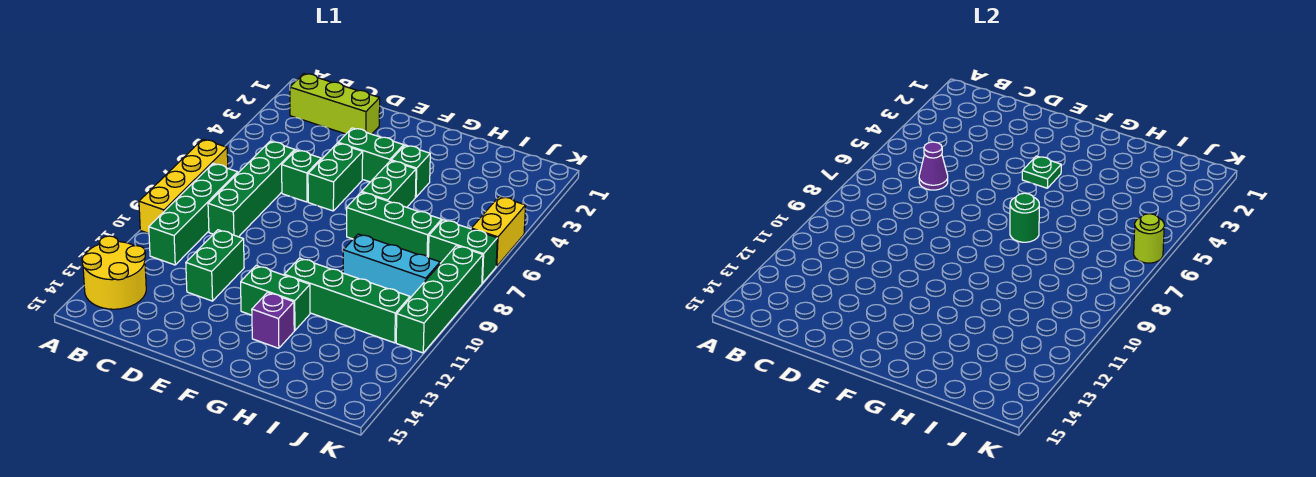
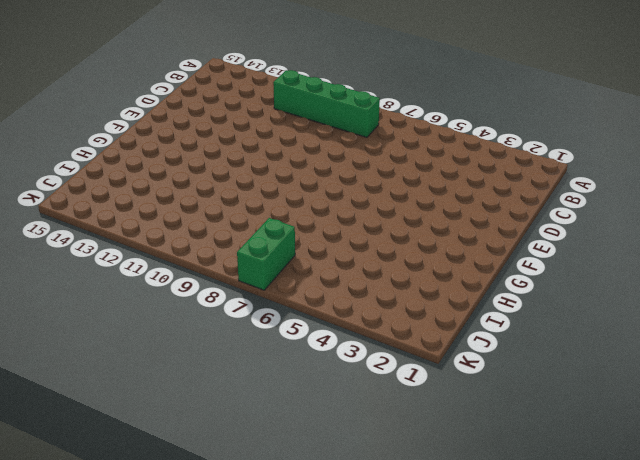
none -> yellow brick A7:A10 level 1
none -> yellow round brick A13:B14 level 1
none -> lime brick B2:D2 level 1

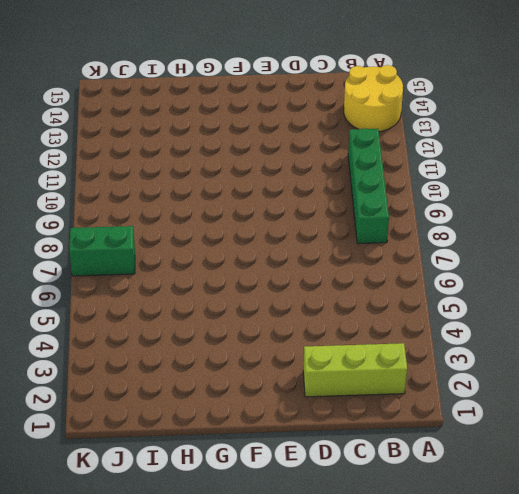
none -> yellow brick A7:A10 level 1
none -> green brick C6:C9 level 1
none -> green brick D6 level 1

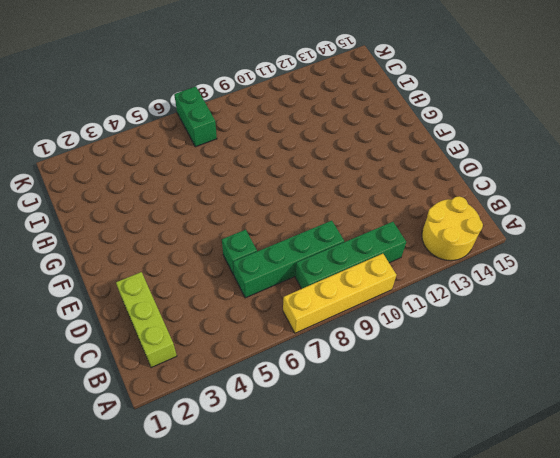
none -> green brick D11:D12 level 1
none -> green brick E4:F4 level 1
none -> green brick E5:E6 level 1

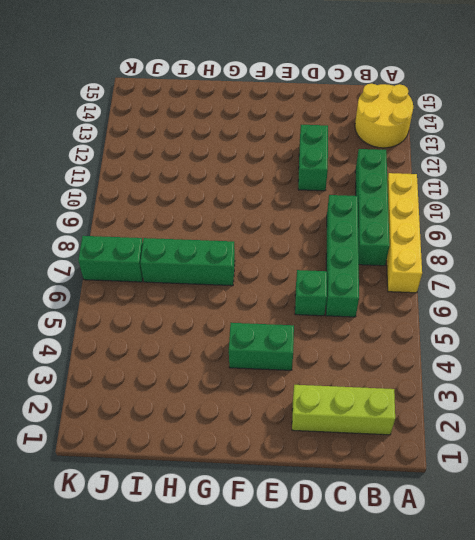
none -> green brick E5:E6 level 1
none -> green brick F12:G12 level 1
none -> green brick G4 level 1

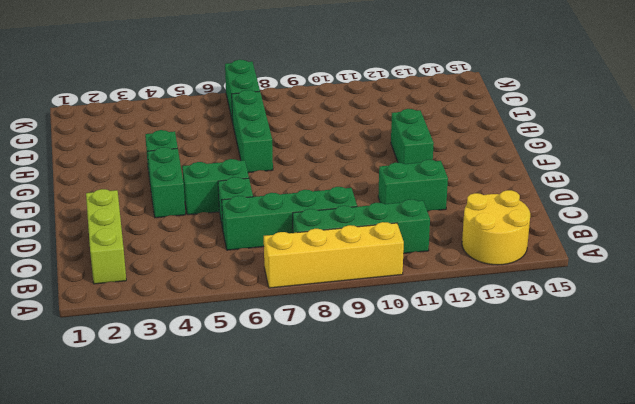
none -> green brick G5:G6 level 1
none -> green brick G11:J11 level 1
none -> purple brick G13 level 1

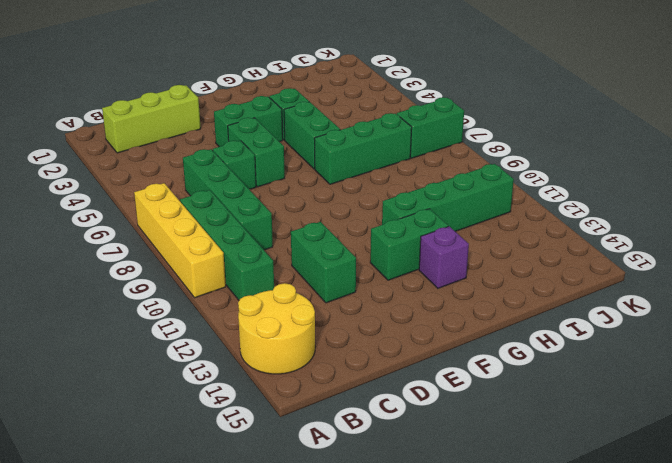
none -> cyan brick H9:J9 level 1
none -> yellow brick K5:K6 level 1
none -> green brick K8:K11 level 1

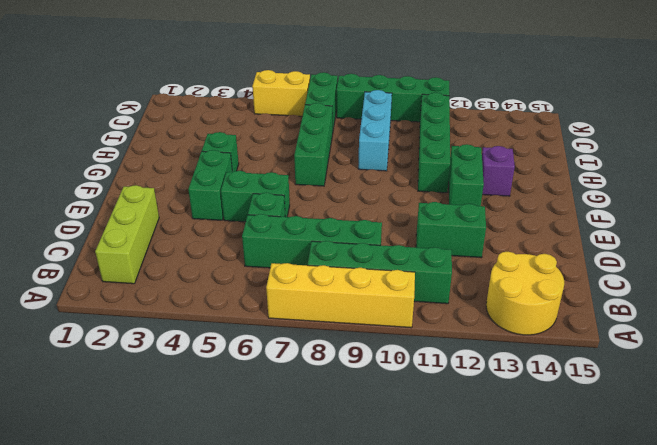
none -> green brick G5:G6 level 1
none -> purple cone C6 level 2
none -> green plate F4 level 2

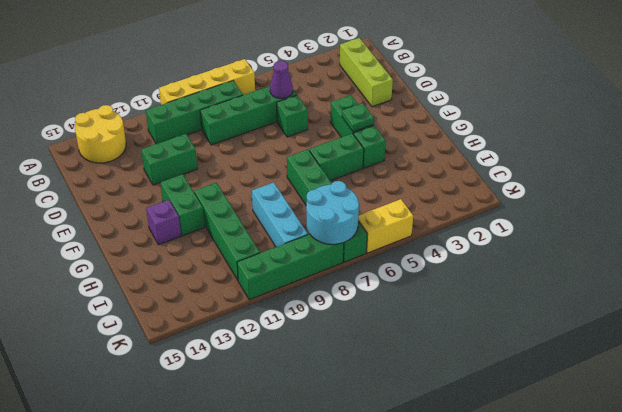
cyan round brick J7:K8 level 2 -> none
none -> green brick E5:E6 level 1
none -> green round brick G7 level 2
none -> lime round brick K6 level 2

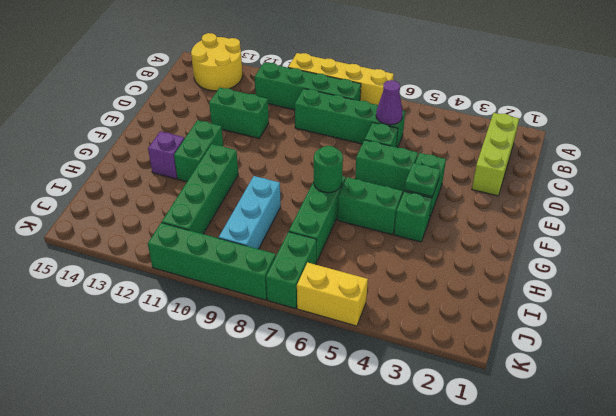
none -> lime round brick K6 level 2

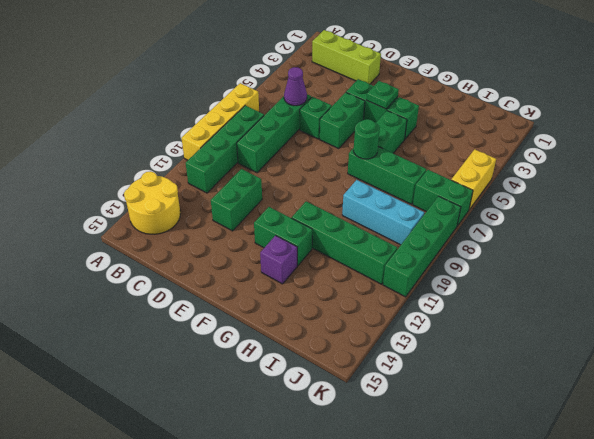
none -> lime round brick K6 level 2

